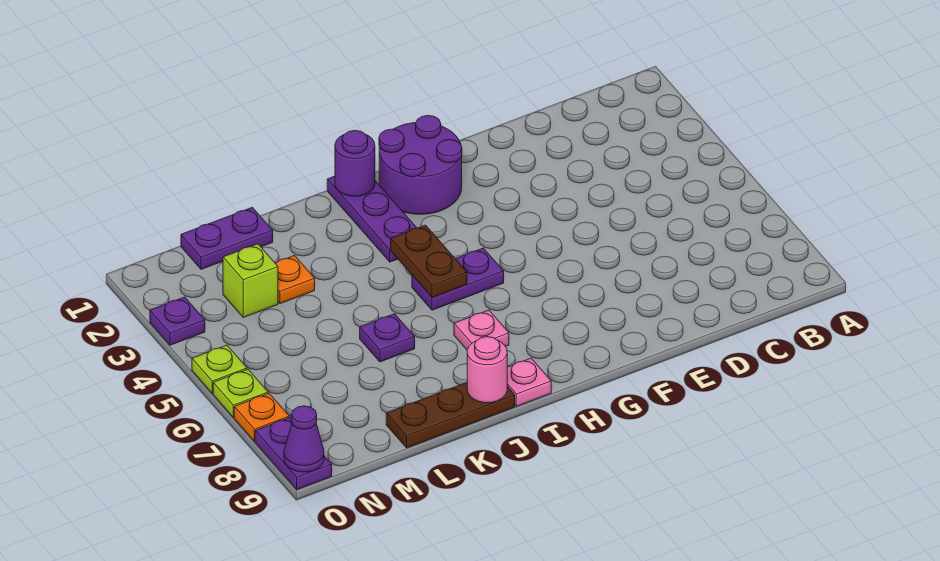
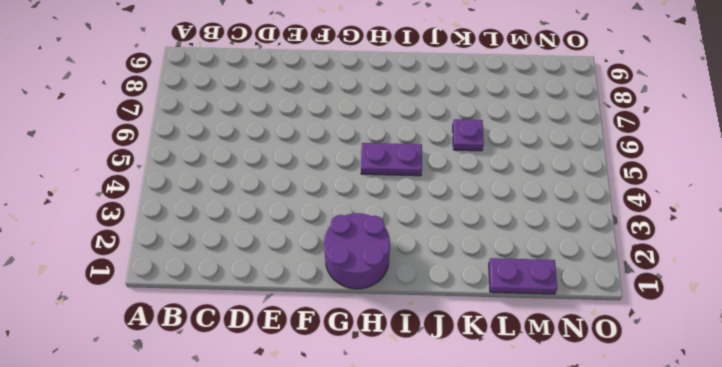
none -> purple plate I1:I3 level 1
none -> pink plate I7 level 1
none -> pink plate I9 level 1

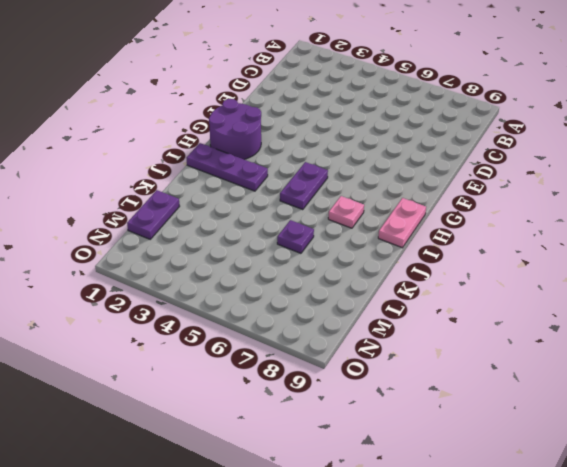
pink plate H9:I9 level 1 -> pink plate I9 level 1
none -> brown plate J9:L9 level 1
none -> orange plate L3 level 1
none -> lime brick M3 level 1

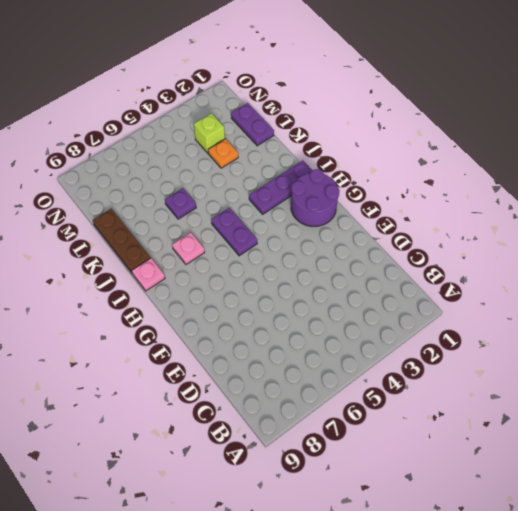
none -> purple plate O3 level 1
none -> lime plate O5 level 1
none -> lime plate O6 level 1

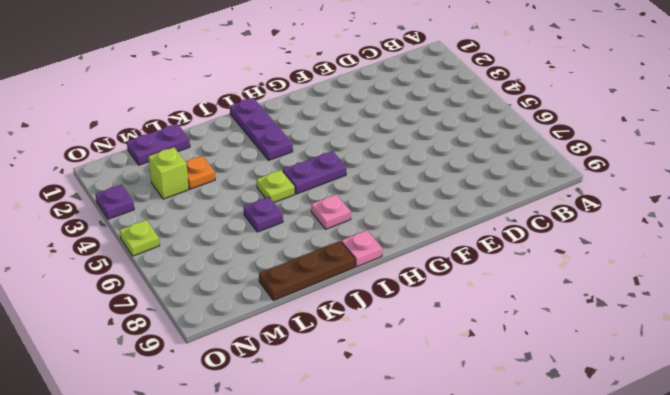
lime plate J5 level 1 -> lime plate O6 level 1
none -> purple round brick G1:H2 level 1
none -> orange plate O7 level 1
none -> purple plate O8:O9 level 1

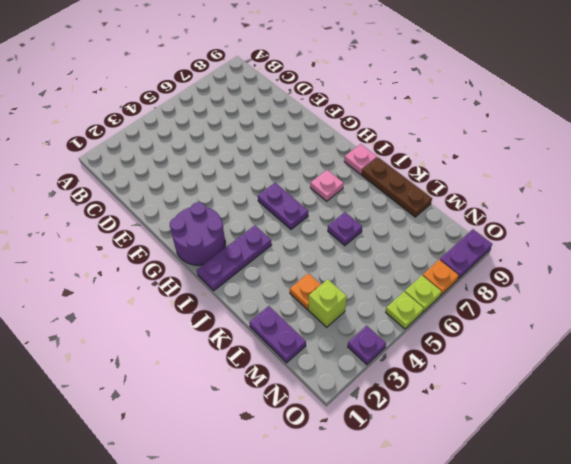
none -> purple round brick I1 level 2
none -> brown plate I4:I5 level 2
none -> pink round brick J9 level 2

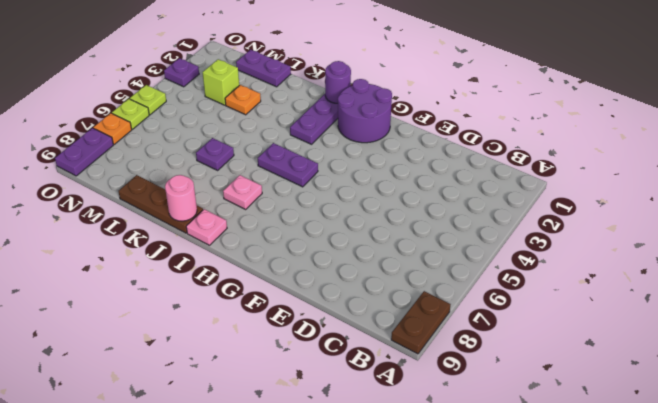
brown plate A8:A9 level 1 -> brown plate I4:I5 level 2
none -> purple cone O9 level 2

